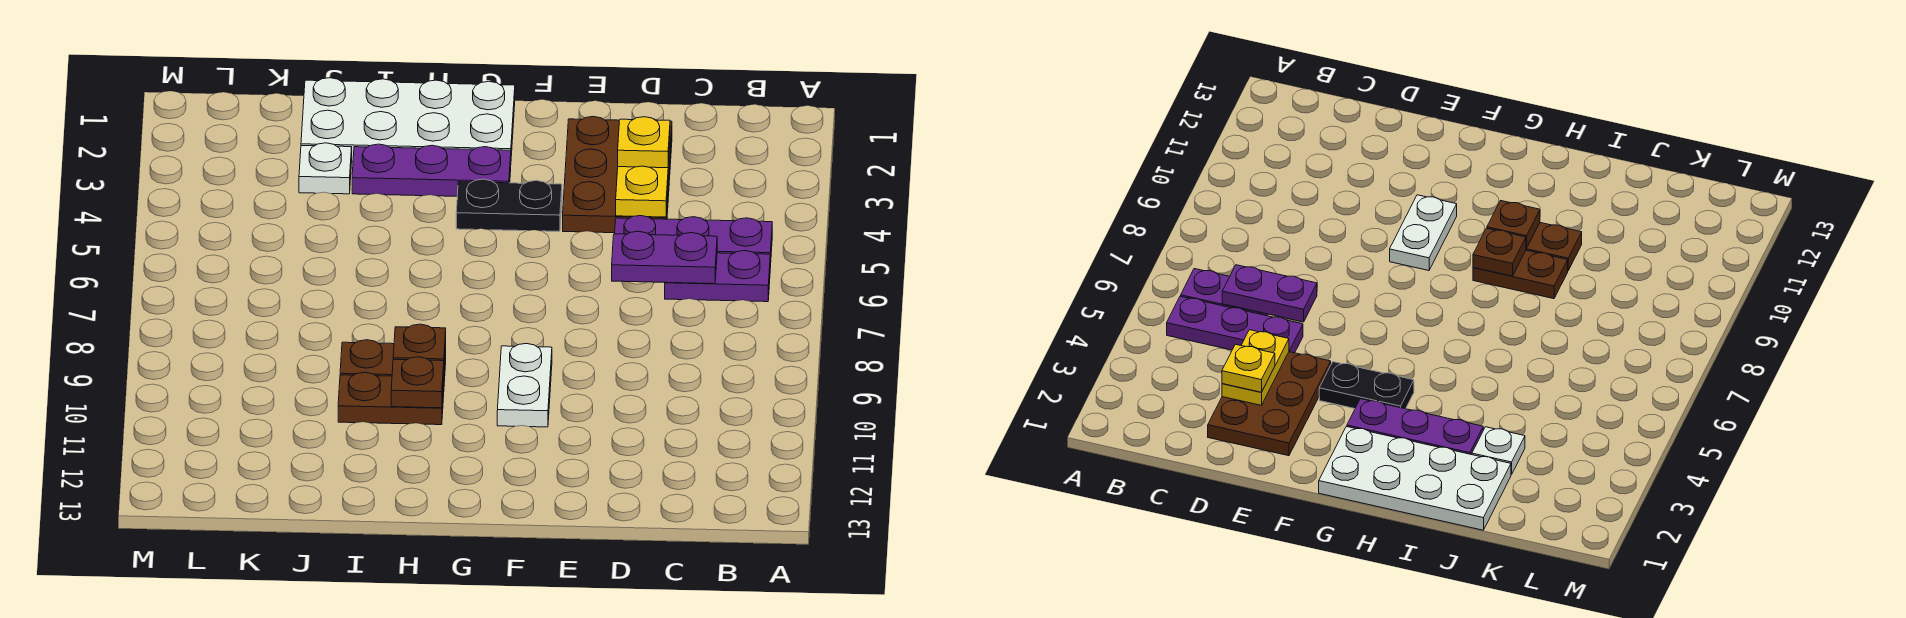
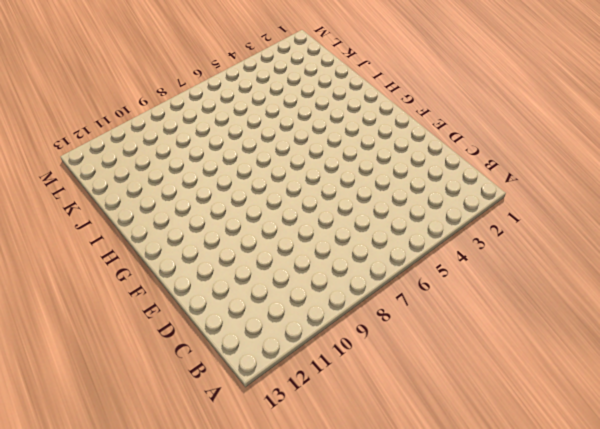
none -> purple plate B5:D5 level 1
none -> purple plate B6:C6 level 1
none -> brown plate D2:E4 level 1

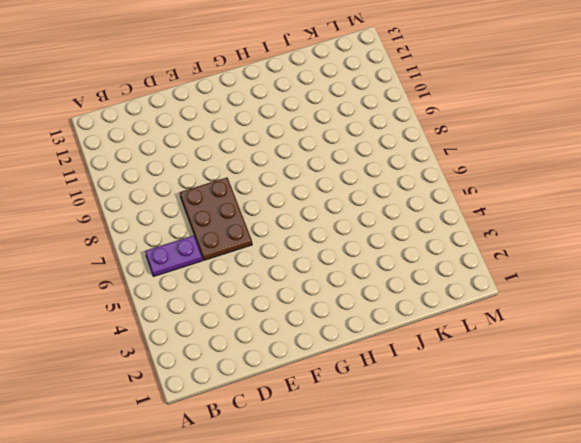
brown plate D6:E8 level 1 -> brown plate D2:E4 level 1
none -> purple plate B5:D5 level 1
none -> black plate F4:G4 level 1
none -> white plate F9:F10 level 1

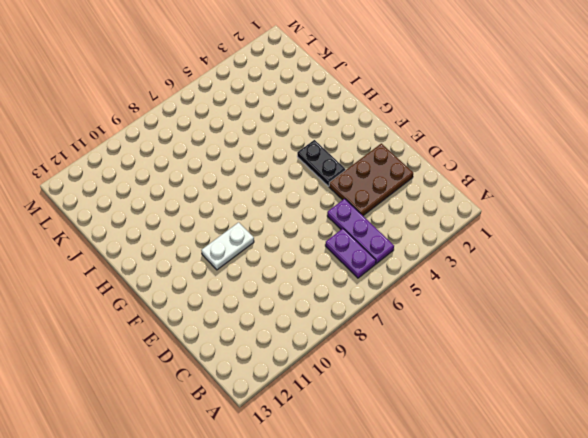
none -> white plate G1:J2 level 1
none -> purple plate G3:I3 level 1
none -> brown plate H9:I9 level 1

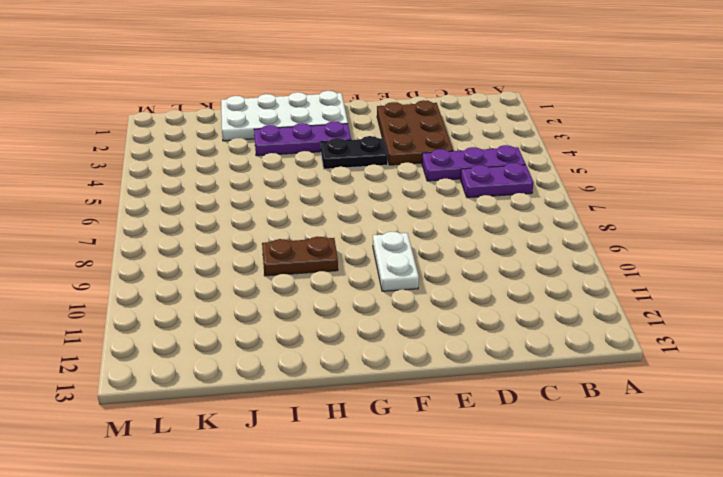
none -> brown plate H10:I10 level 1
none -> white plate J3 level 1
none -> purple plate C6:D6 level 2

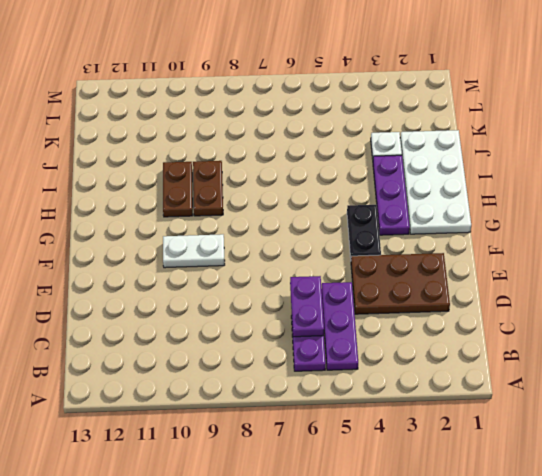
none -> yellow plate D3:D4 level 2
none -> brown plate H9 level 2
none -> brown plate H10 level 2

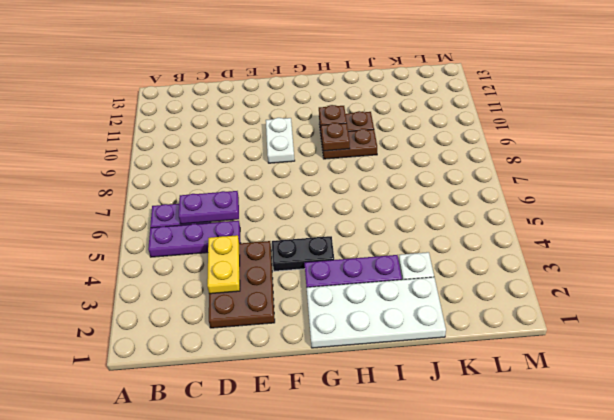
none -> yellow plate D3 level 3

